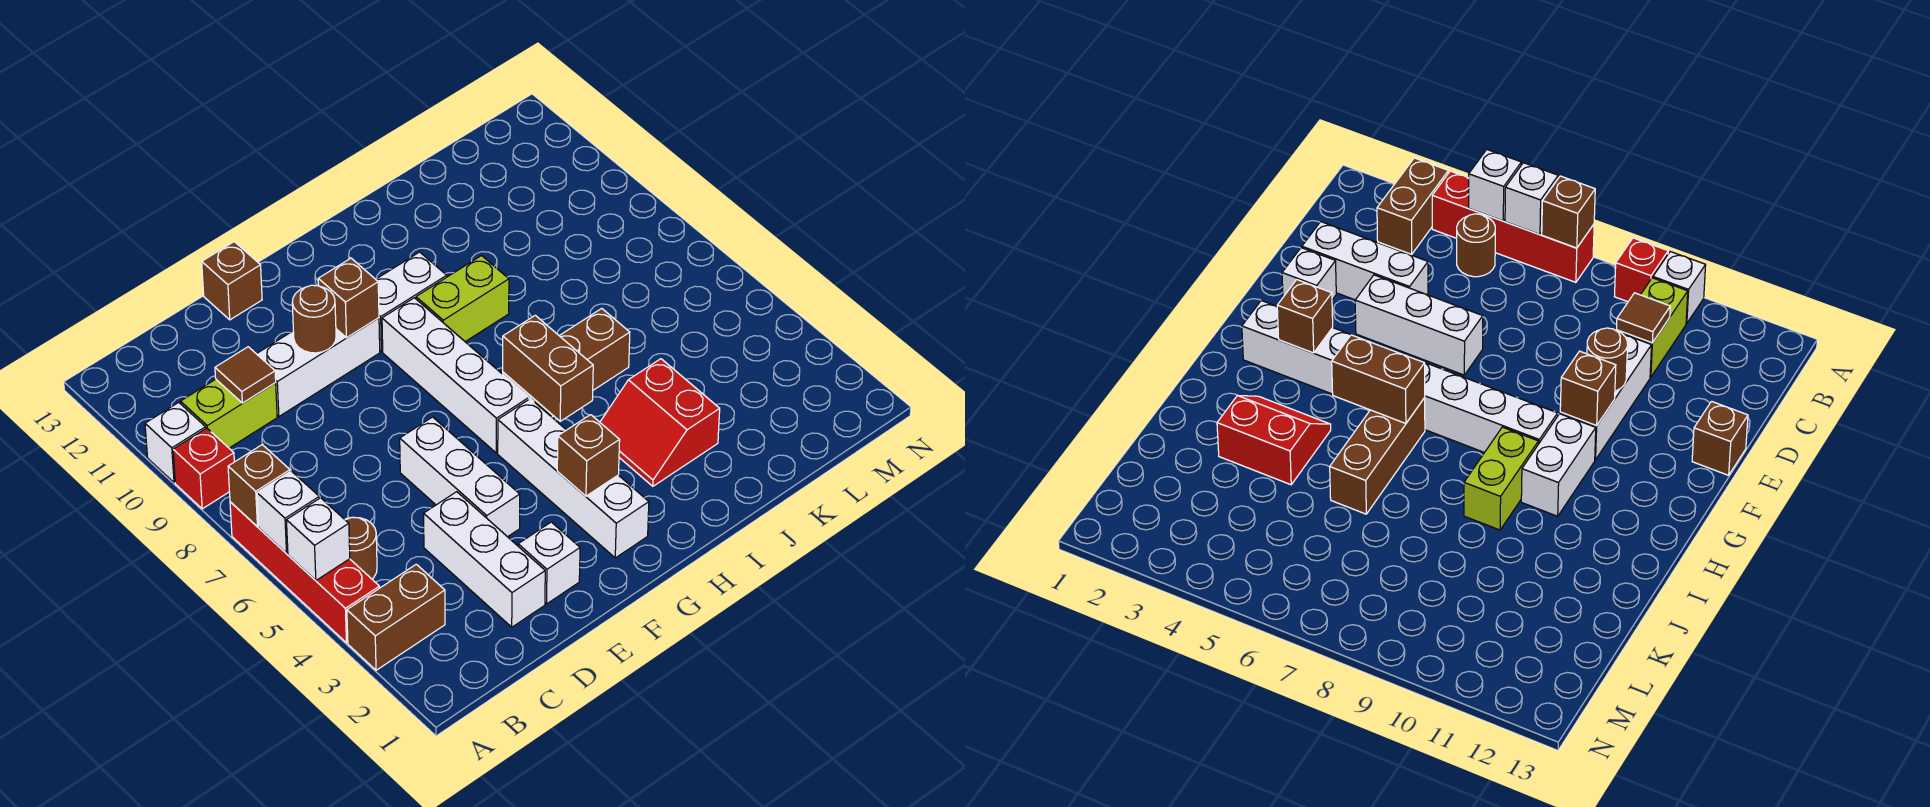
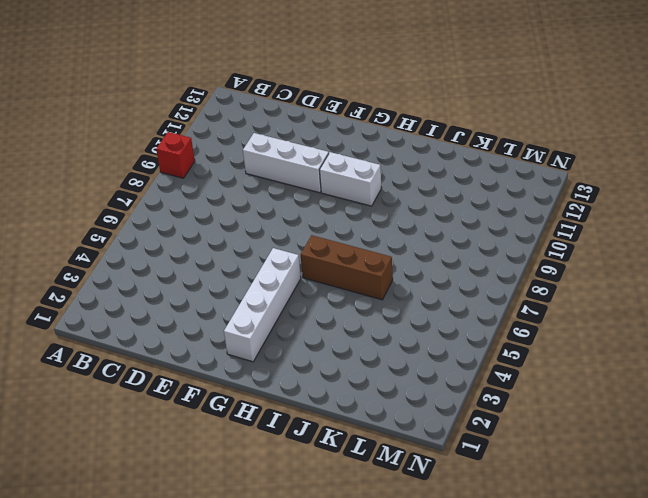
none -> brown brick A3:B3 level 1
none -> red brick A4:A7 level 1
none -> white brick A10 level 1

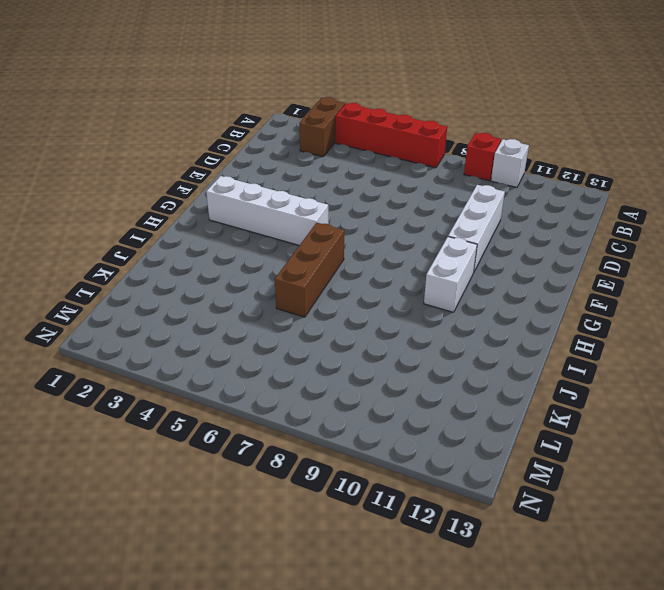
none -> brown round brick B5 level 1
none -> lime brick B10:C10 level 1
none -> white brick D2:D4 level 1

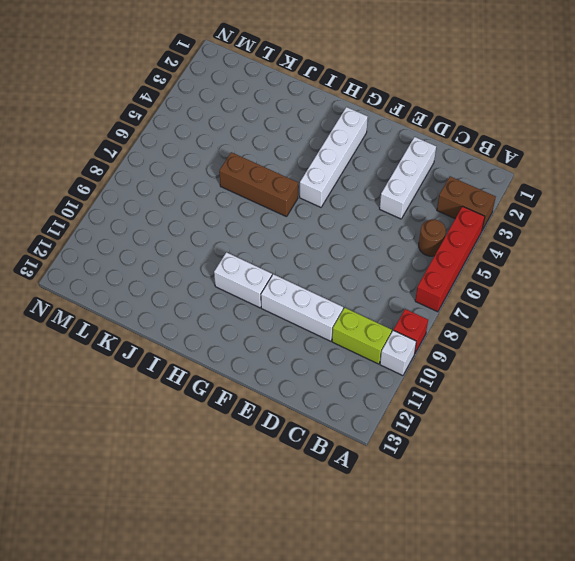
none -> white brick E2 level 1
none -> white brick E4:E6 level 1
none -> brown brick E13 level 1

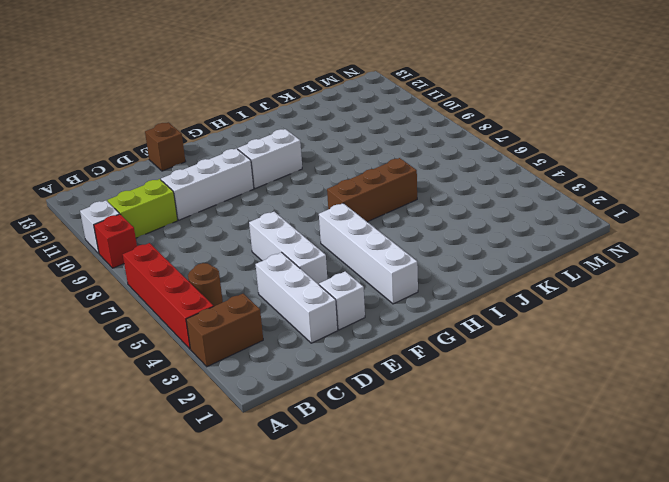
none -> white brick G6:G9 level 1
none -> lime brick H9:I9 level 1
none -> red slope I3:J4 level 1 top J

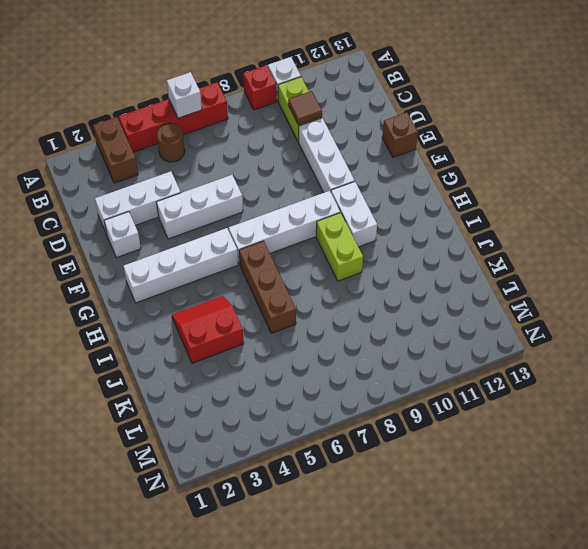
none -> white brick A5 level 2
none -> brown brick A7 level 2
none -> brown round brick E10 level 2

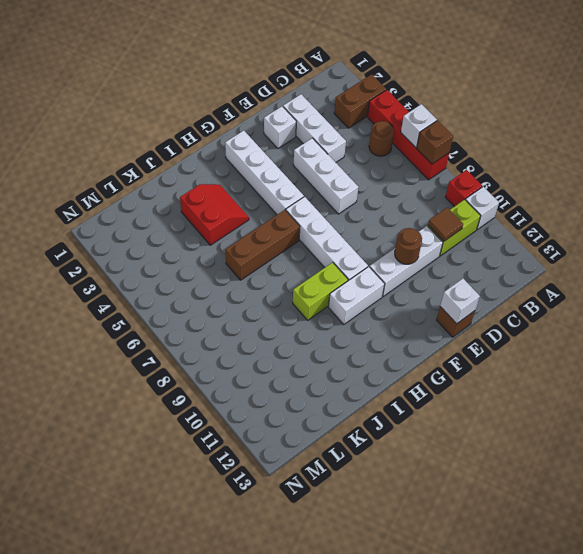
white brick E13 level 2 -> white brick A5 level 2
none -> brown brick F10 level 2
none -> brown brick G3 level 2
none -> brown brick H5:H6 level 2

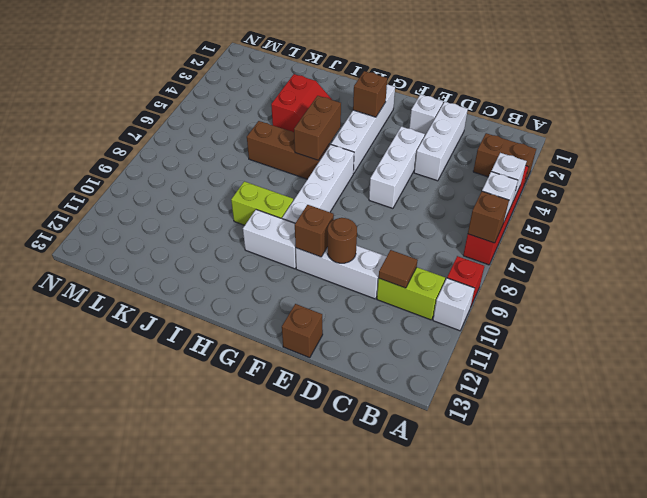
none -> brown round brick B5 level 1

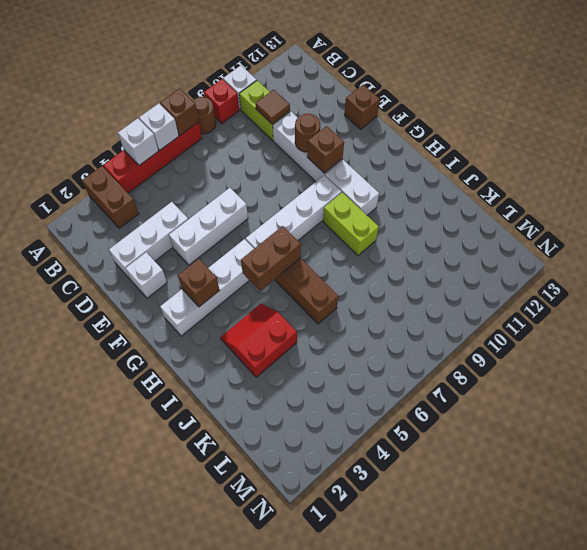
brown round brick A8 level 1 -> brown round brick B5 level 1

